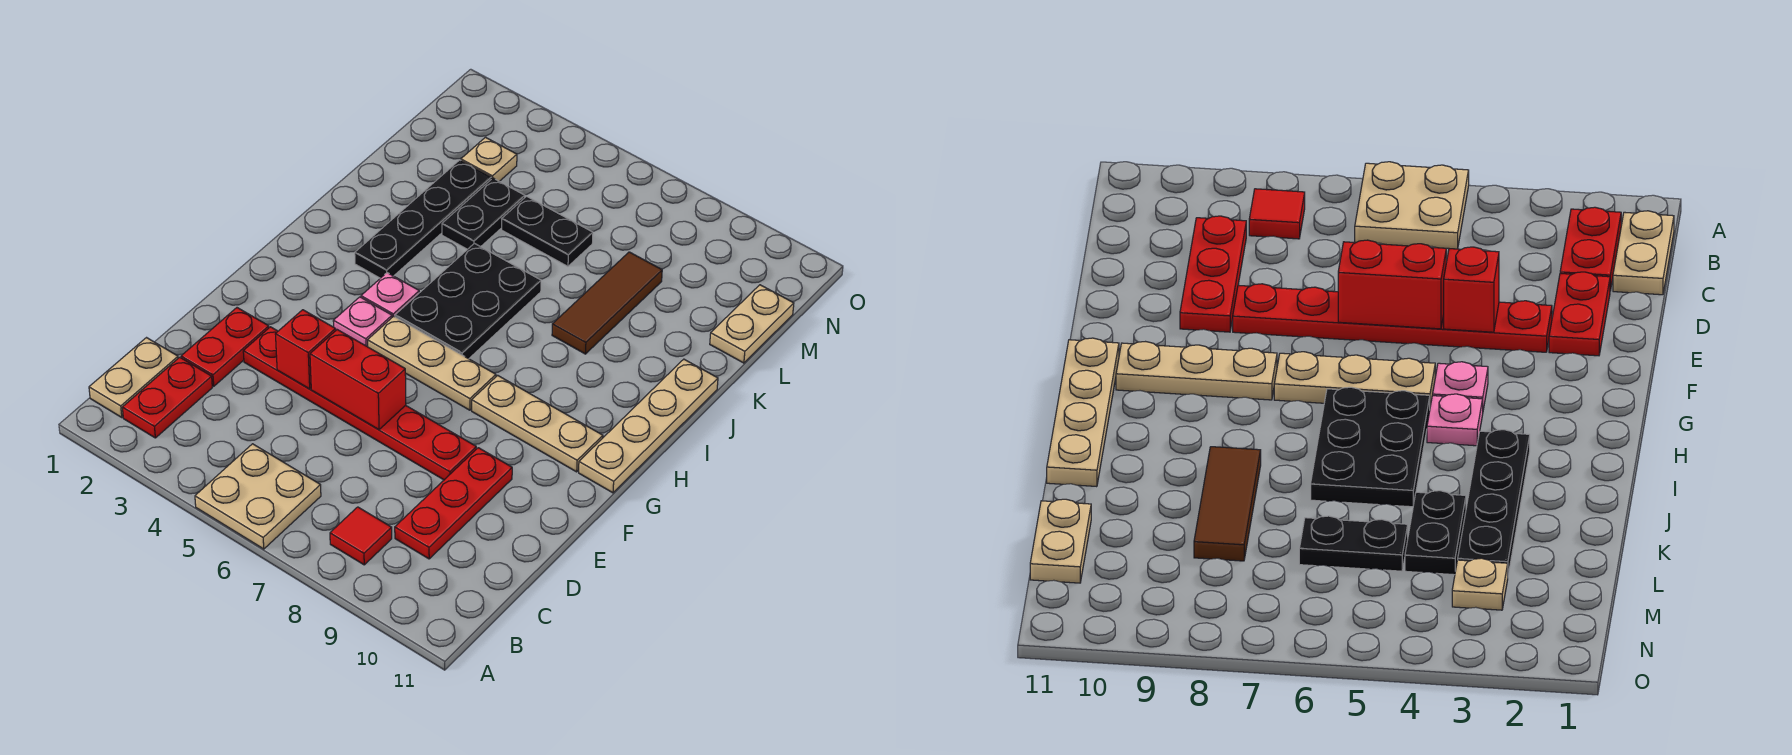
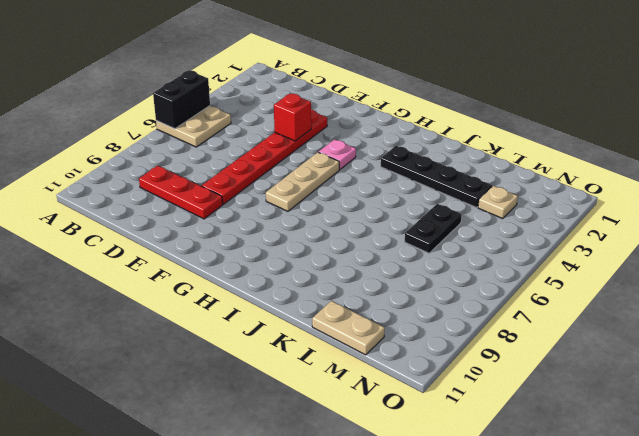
black brick A5:A6 level 2 -> none
none -> tan plate B1:C1 level 1
none -> red plate B2:C2 level 1
none -> red tile B8 level 1

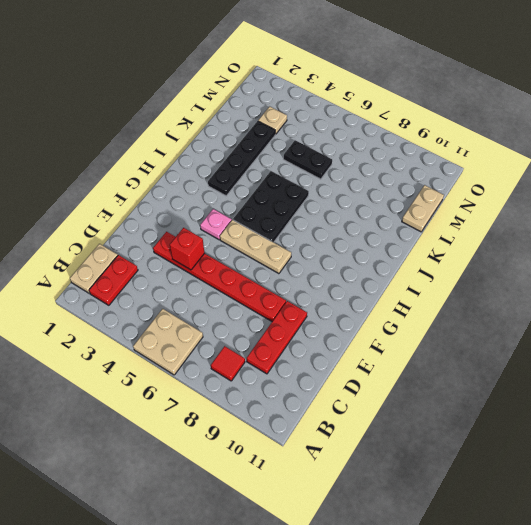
none -> red plate D2:E2 level 1
none -> tan plate G8:G10 level 1
none -> tan plate G11:J11 level 1

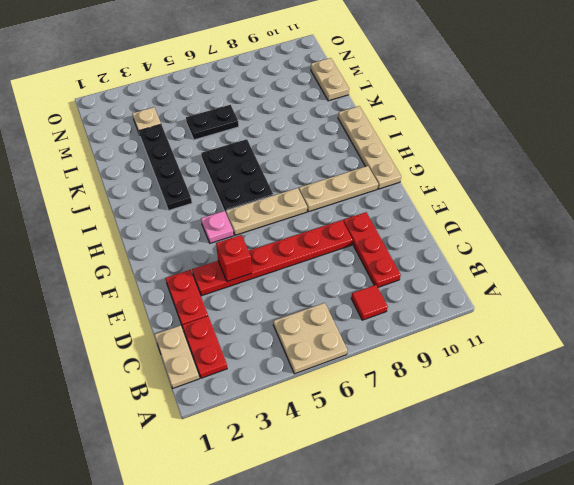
none -> pink plate H4 level 1
none -> brown tile J8:L8 level 1
none -> black plate K4:L4 level 1

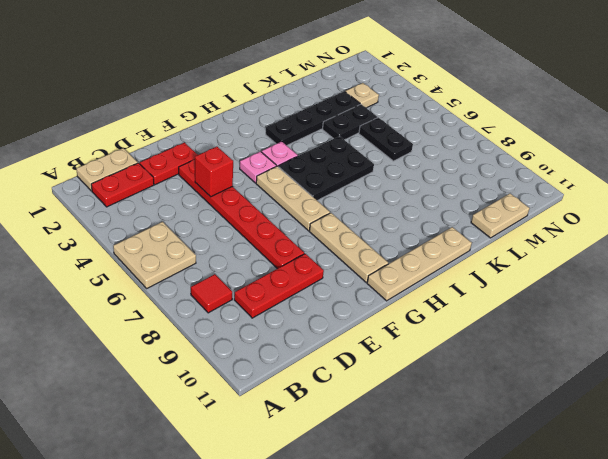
none -> brown tile J8:L8 level 1
none -> red brick E5:E6 level 2

